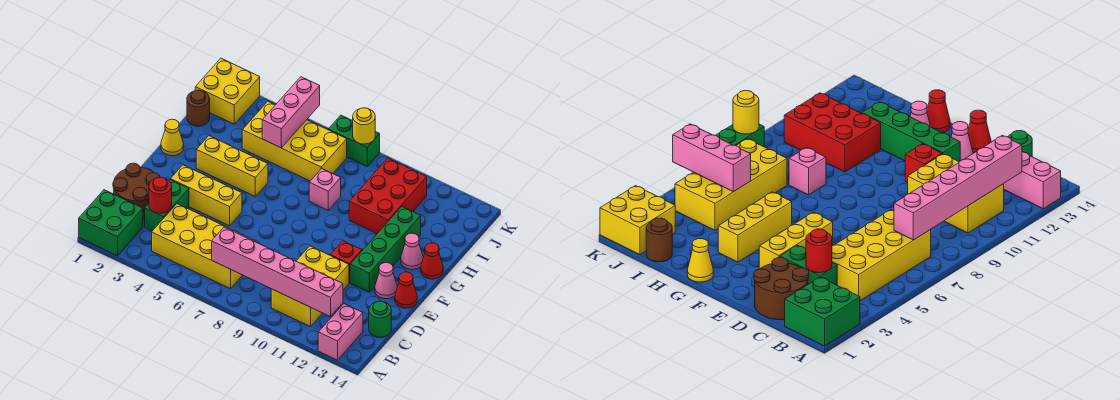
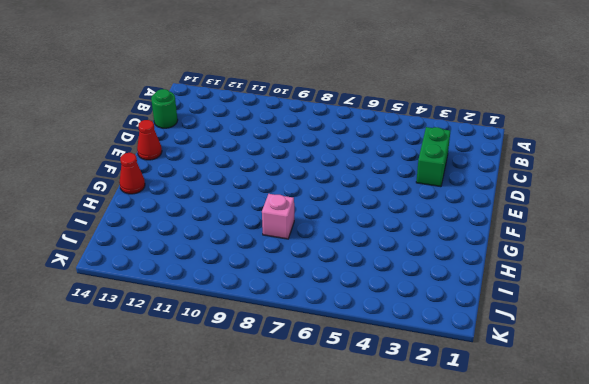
none -> green brick A1:B2 level 1
none -> pink brick A13:B13 level 1
none -> yellow brick B4:C7 level 1

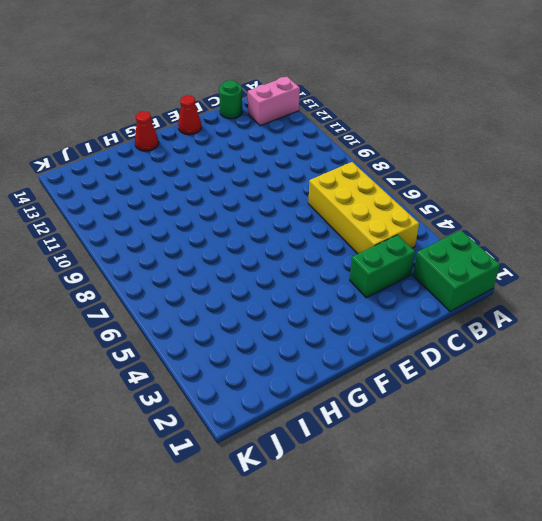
none -> yellow brick B10:D11 level 1
none -> brown round brick C1:D2 level 1
none -> yellow brick E3:E5 level 1

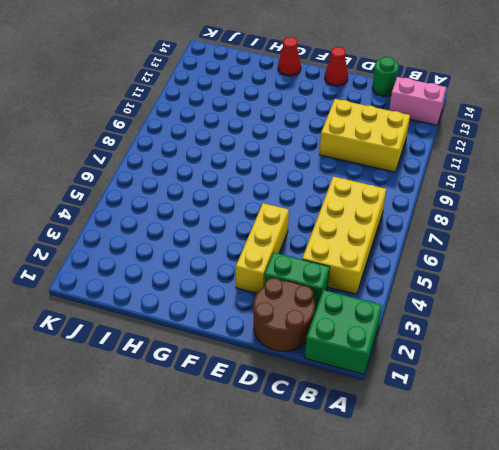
none -> red brick E11 level 1
none -> green brick E12:H12 level 1
none -> pink cone E13 level 1

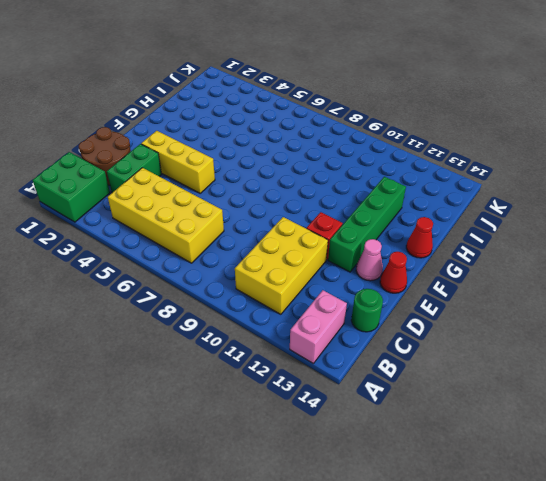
none -> yellow cone G1 level 1
none -> yellow brick G3:G5 level 1
none -> pink cone G13 level 1

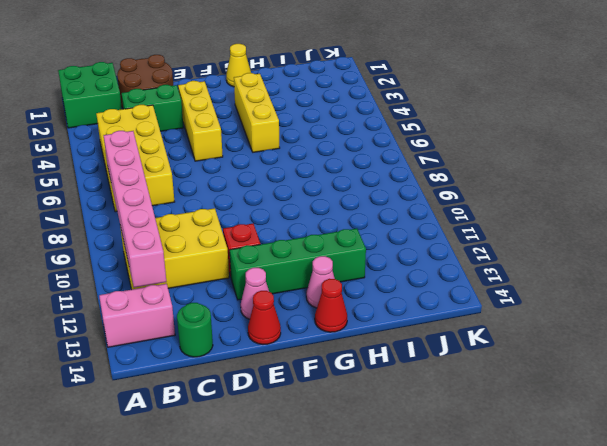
none -> pink brick H8 level 1
none -> red brick H10:J11 level 1
none -> brown round brick I1 level 1

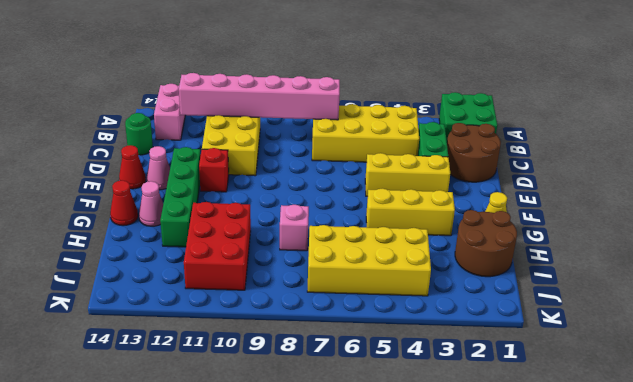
brown round brick H1:I2 level 1 -> brown round brick I1 level 1
none -> yellow brick J1:K2 level 1
none -> green brick K7:K8 level 1
none -> red round brick C3 level 2

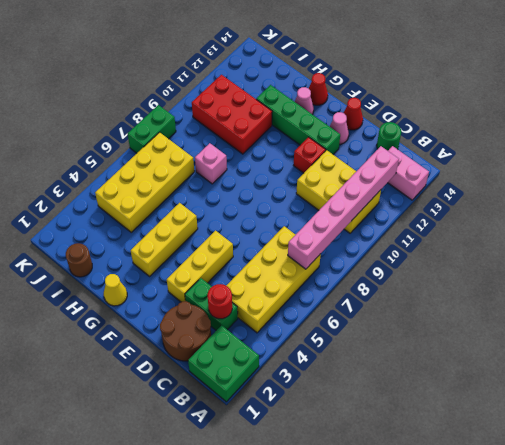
none -> yellow brick J1:K2 level 1
none -> pink brick I5:K5 level 2
none -> yellow round brick K8 level 2

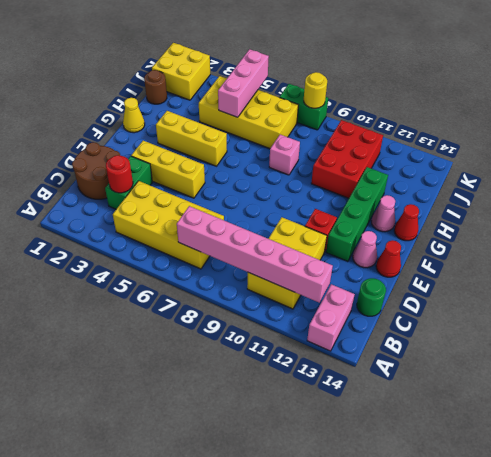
none -> green brick A1:B2 level 1

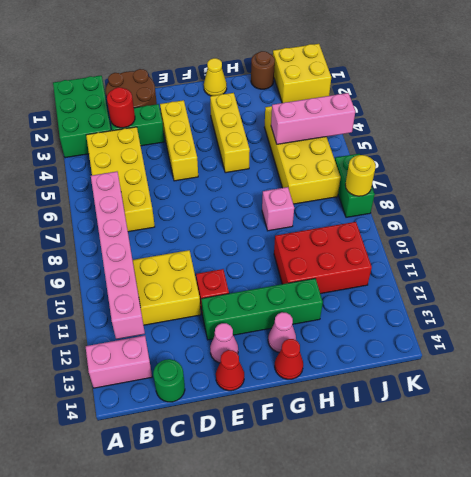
green brick A1:B3 level 1 -> green brick A1:B2 level 1

